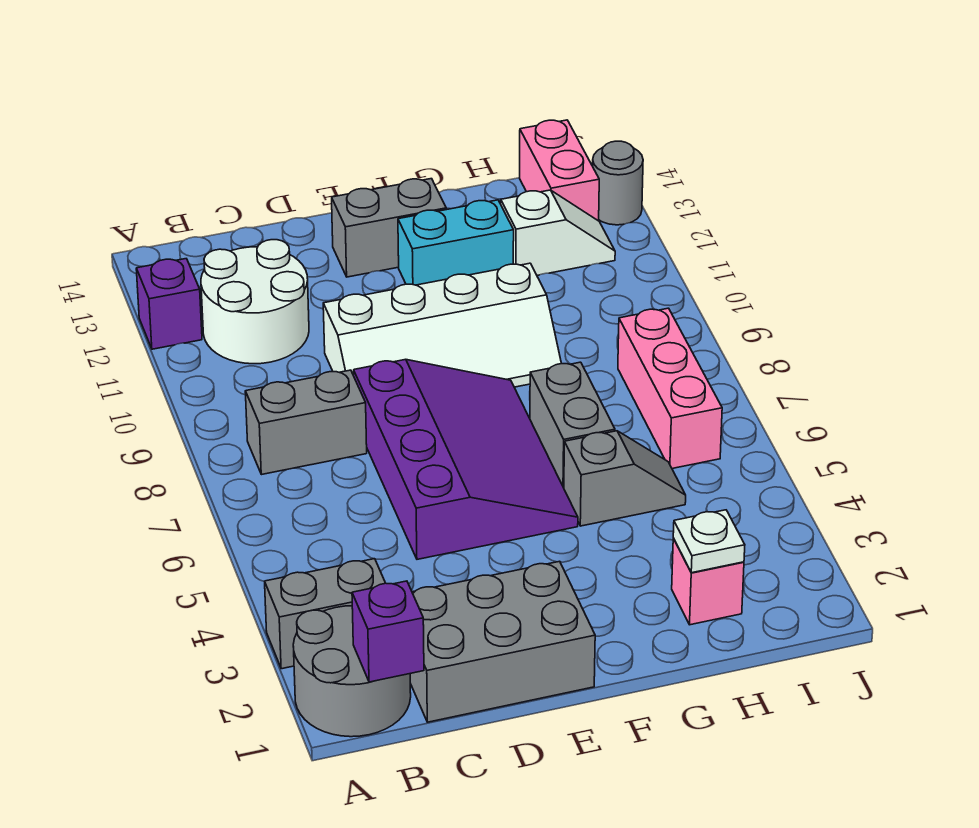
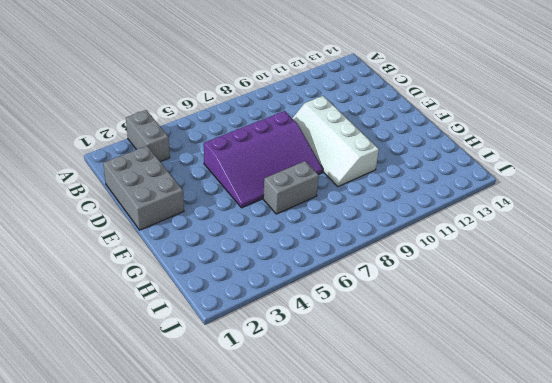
none -> grey round brick A1:B2 level 1
none -> purple brick A12 level 1
none -> grey brick B8:C8 level 1

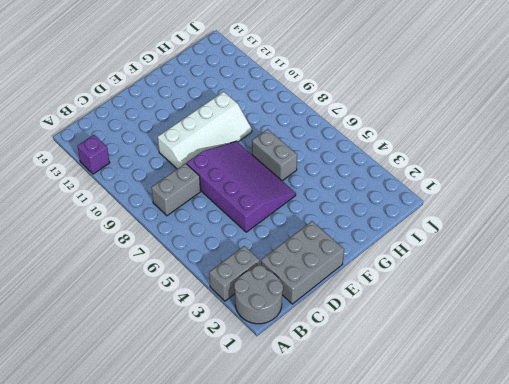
none -> white round brick B11:C12 level 1
none -> grey brick E13:F13 level 1
none -> cyan brick F12:G12 level 1

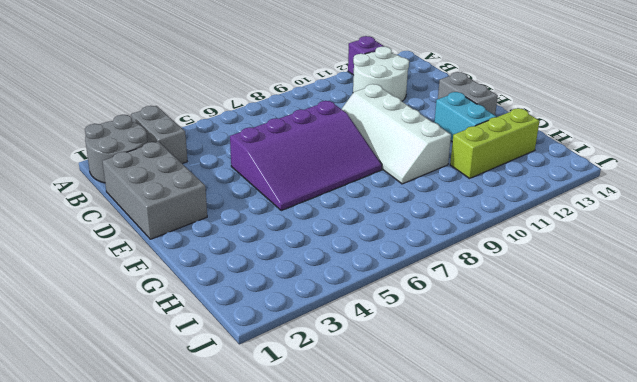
lime brick H11:H13 level 1 -> white slope H12:I12 level 1 top H
none -> grey brick B8:C8 level 1
none -> grey slope G5:H5 level 1 top G
none -> grey brick G6:G7 level 1

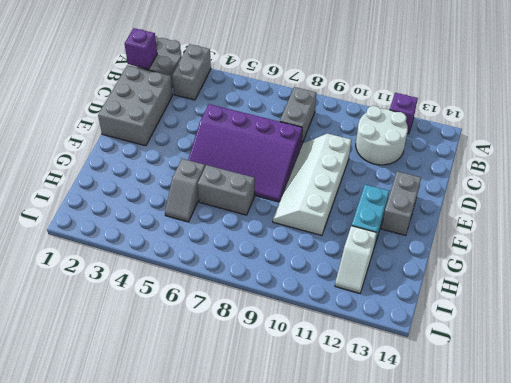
none -> pink brick H2 level 1
none -> pink brick I6:I8 level 1
none -> pink brick I13:I14 level 1

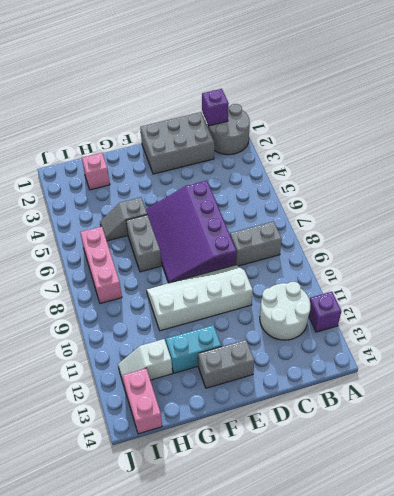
none -> grey brick A3:B3 level 1
none -> grey round brick J13 level 1
none -> white plate H2 level 2

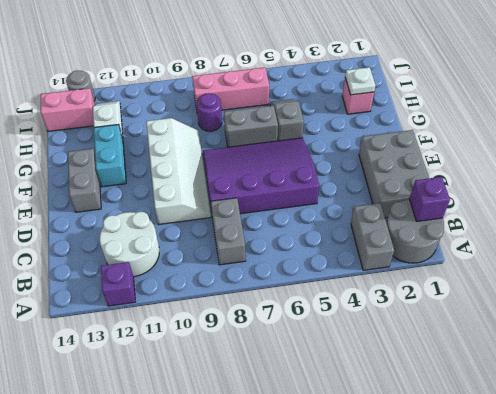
purple round brick H8 level 1 -> none

